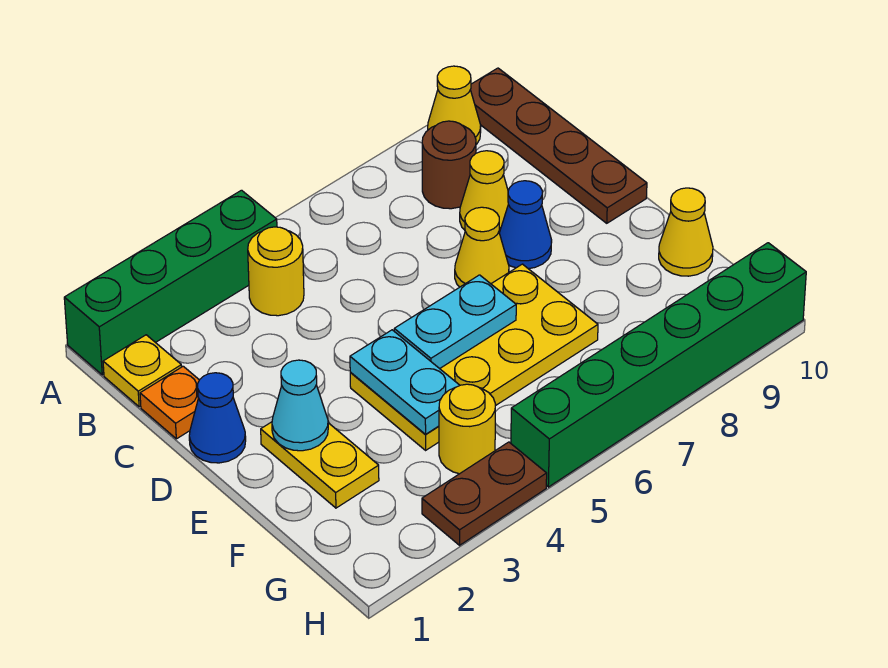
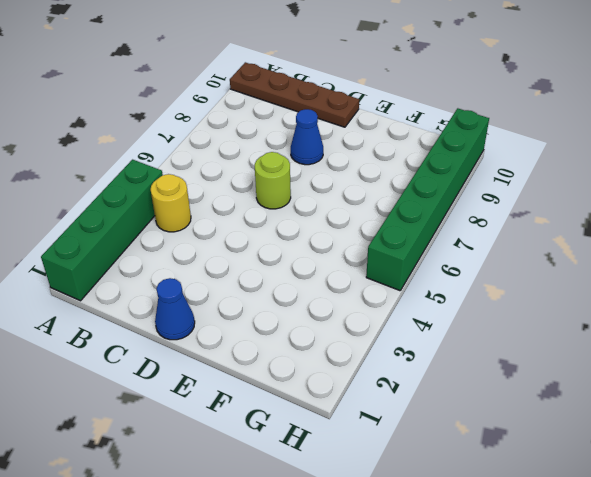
lime round brick D6 level 1 -> none
none -> yellow cone A9 level 1
none -> yellow plate B1 level 1
none -> brown round brick B8 level 1

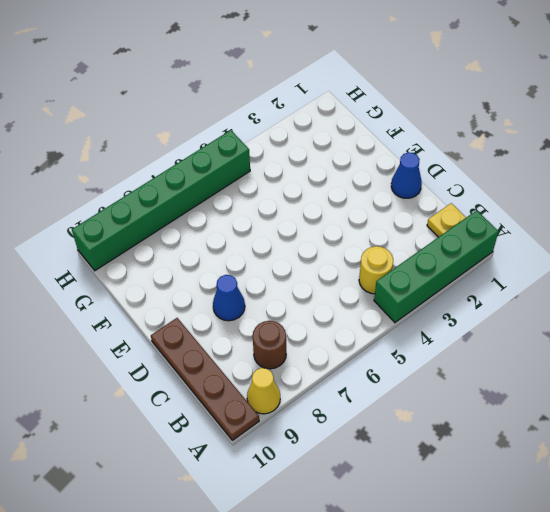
none -> orange plate C1 level 1
none -> yellow cone C8 level 1
none -> yellow cone D7 level 1

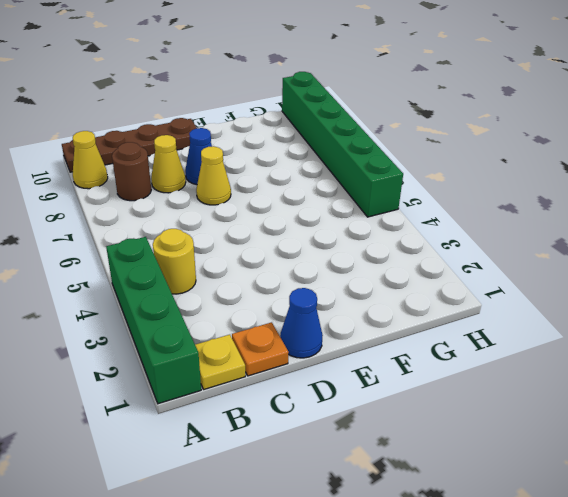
none -> yellow plate E2:F2 level 1
none -> yellow plate E4:F7 level 1
none -> yellow cone F10 level 1

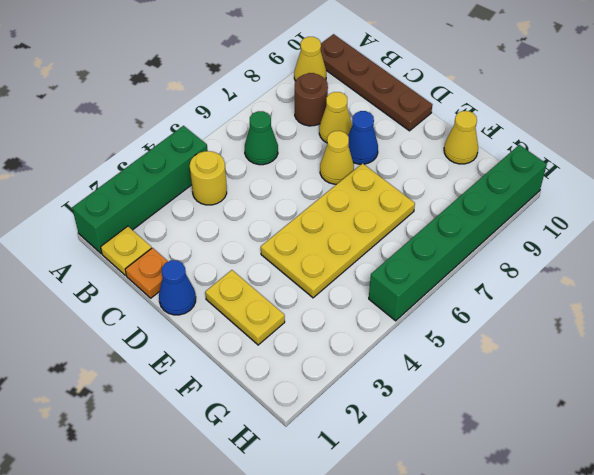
green cone B6 level 1 -> none
none -> yellow round brick G4 level 1
none -> brown plate H3:H4 level 1
none -> cyan cone E2 level 2

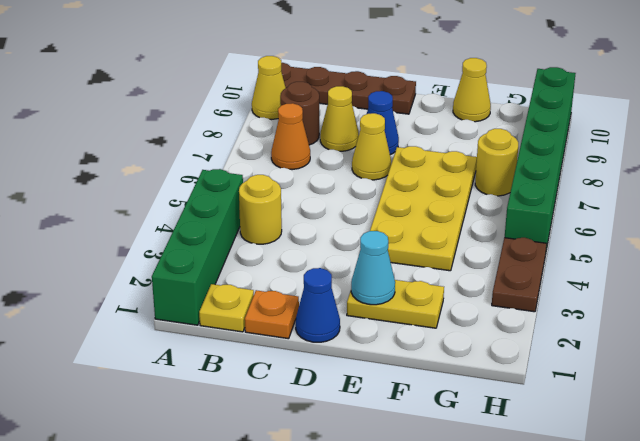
orange cone B7 level 1 -> none
yellow round brick G7 level 1 -> yellow round brick G4 level 1
none -> cyan plate E4:F4 level 2
none -> cyan plate E5:E6 level 2

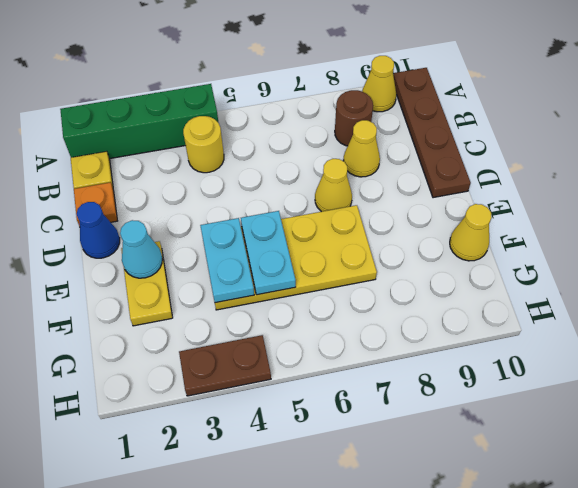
cyan plate E5:F5 level 2 -> cyan plate E5:E6 level 2
none -> blue cone D8 level 1
none -> yellow round brick G4 level 1
none -> green brick H5:H10 level 1

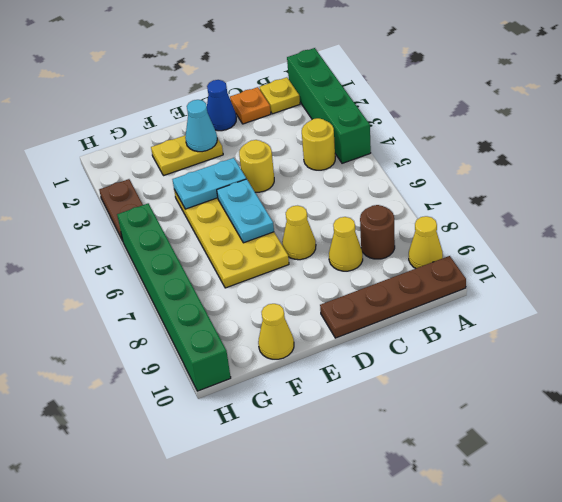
yellow round brick D4 level 1 -> yellow round brick G4 level 1
none -> blue cone D8 level 1

